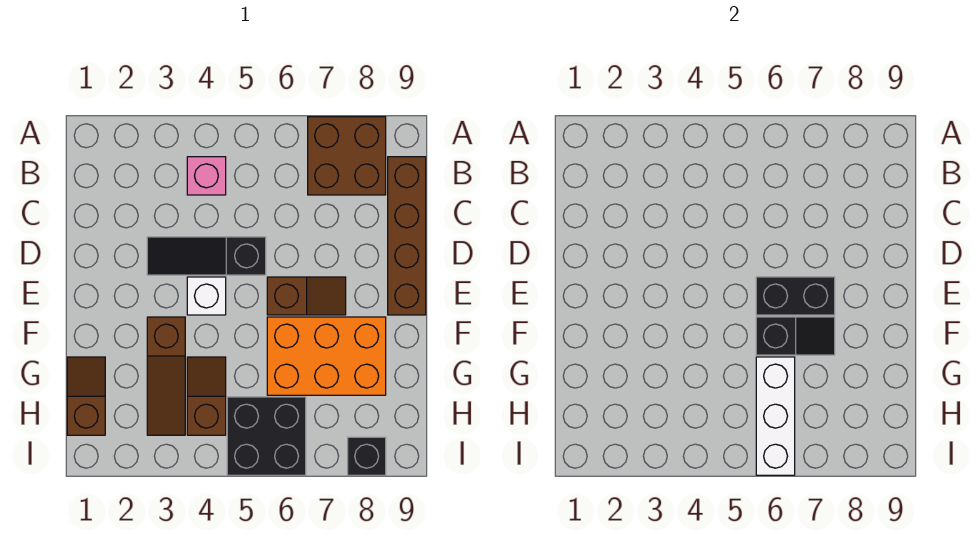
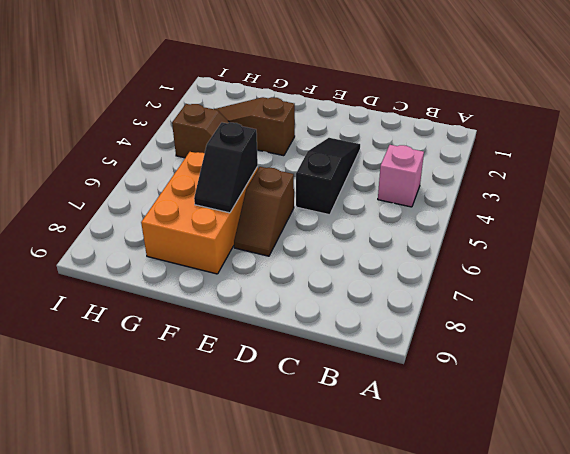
none -> brown brick A7:B8 level 1
none -> brown brick B9:E9 level 1
none -> white brick E4 level 1

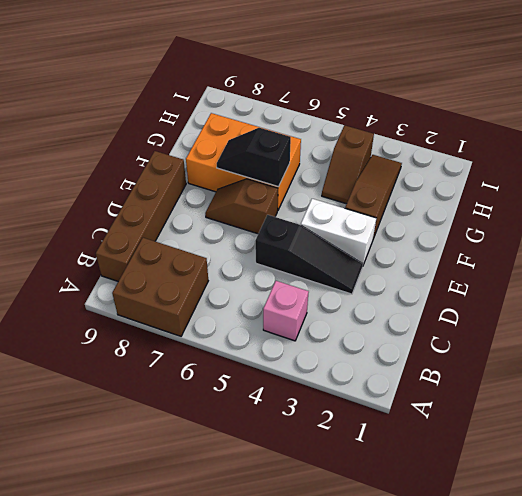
white brick E3:E4 level 1 -> white brick E4 level 1
none -> brown slope G1:H1 level 1 top H
none -> black brick H5:I6 level 1
none -> black brick I8 level 1

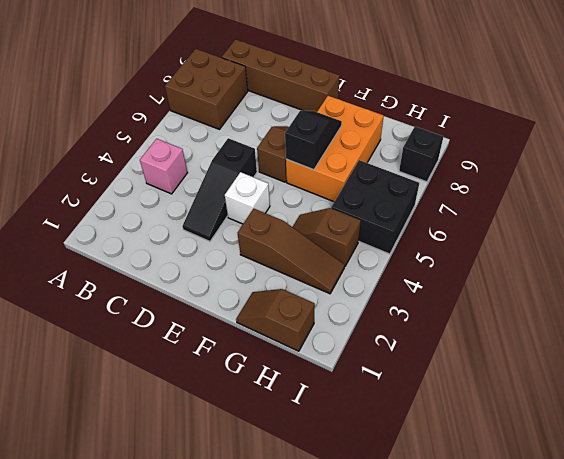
none -> black brick E6:E7 level 2
none -> white brick G6:I6 level 2

